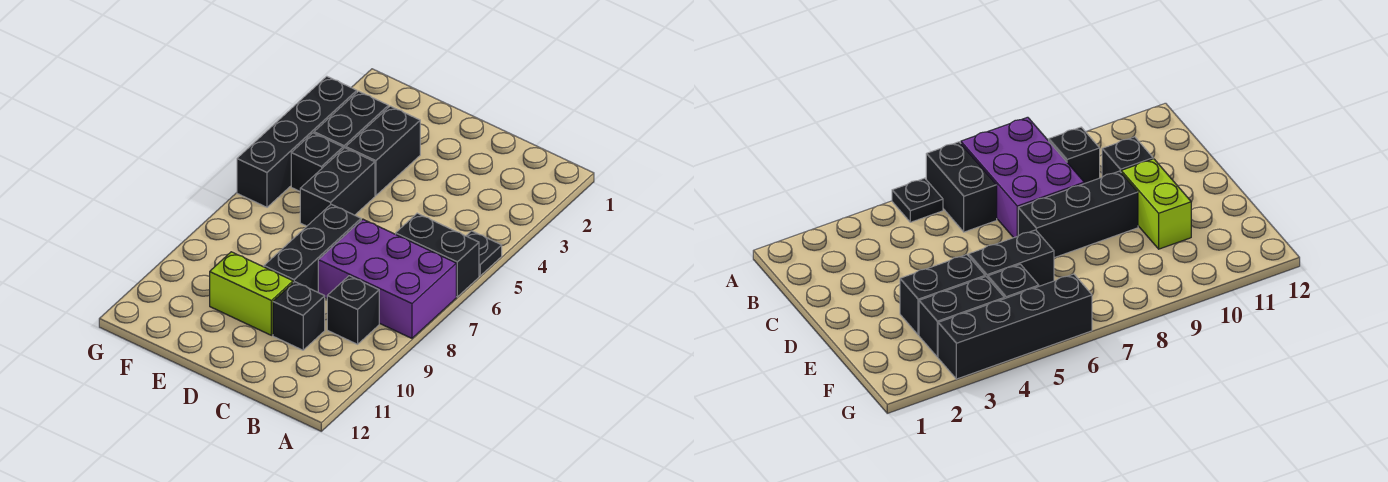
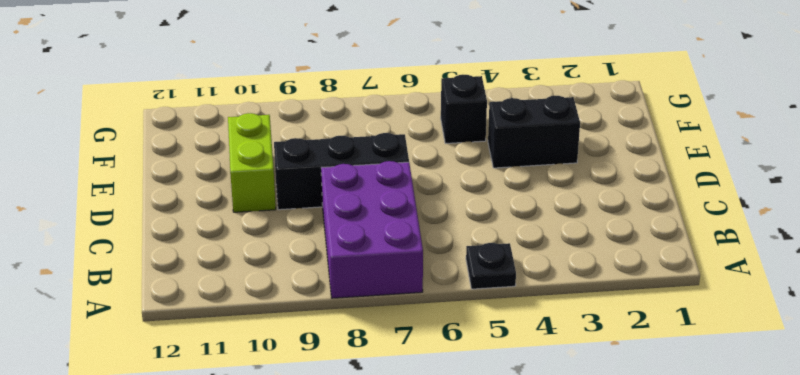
none -> black brick A6:B6 level 1
none -> black brick B9 level 1
none -> black brick C10 level 1

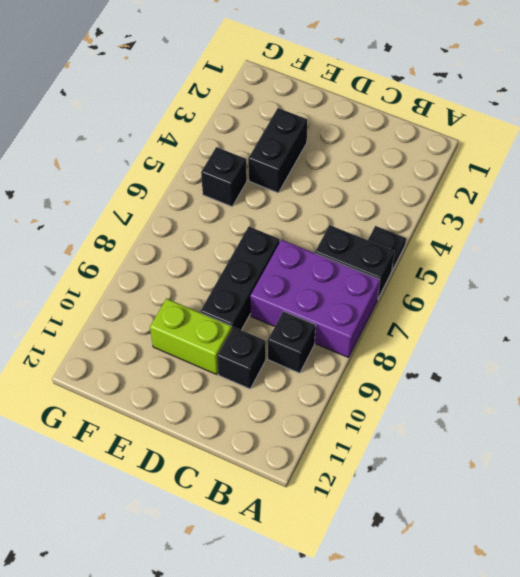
none -> black brick E5:E6 level 1
none -> black brick F3:F4 level 1
none -> black brick G3:G6 level 1

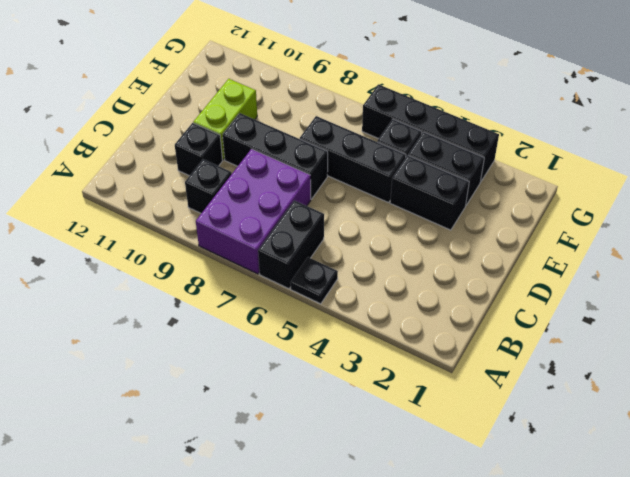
black brick E5:E7 level 1 -> black brick E5:E6 level 1

